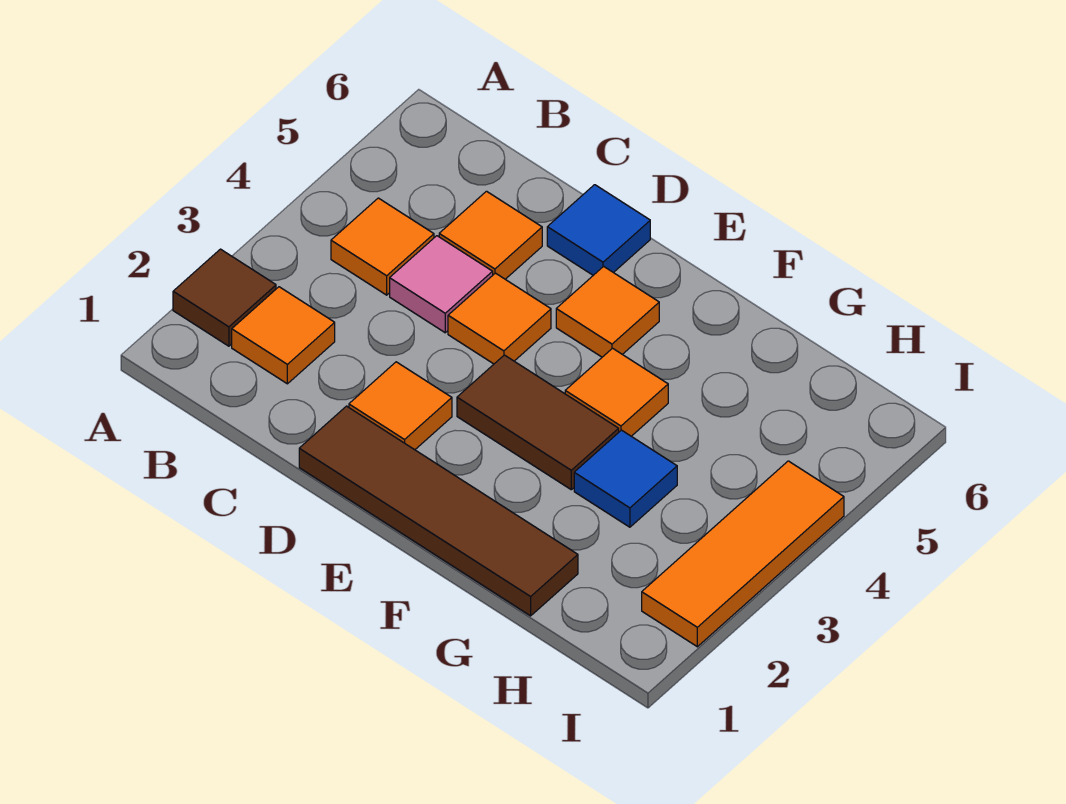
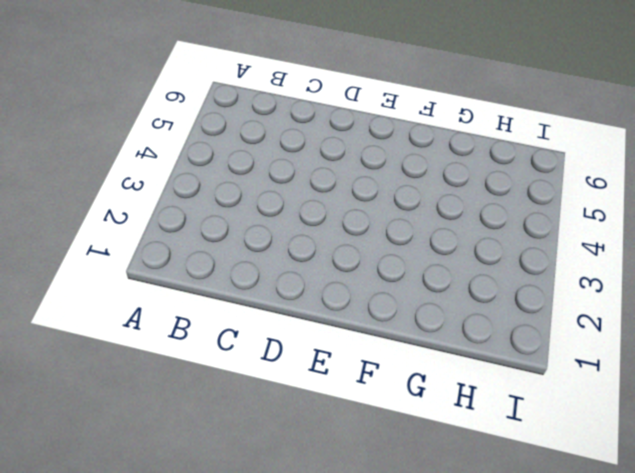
none -> brown tile A2 level 1
none -> orange tile B2 level 1
none -> orange tile B4 level 1

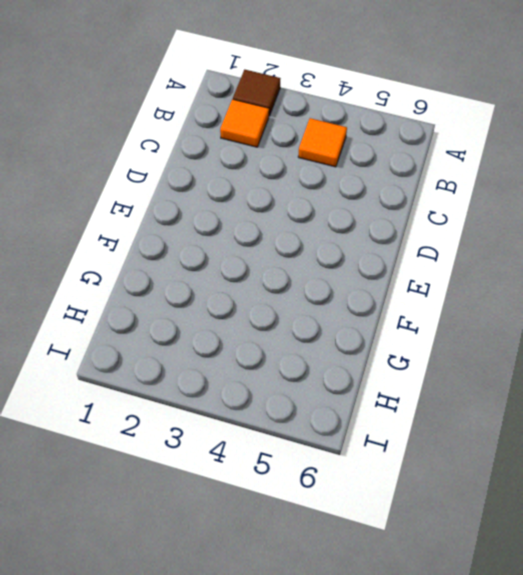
none -> pink tile C4 level 1
none -> orange tile C5 level 1
none -> brown tile D1:G1 level 1

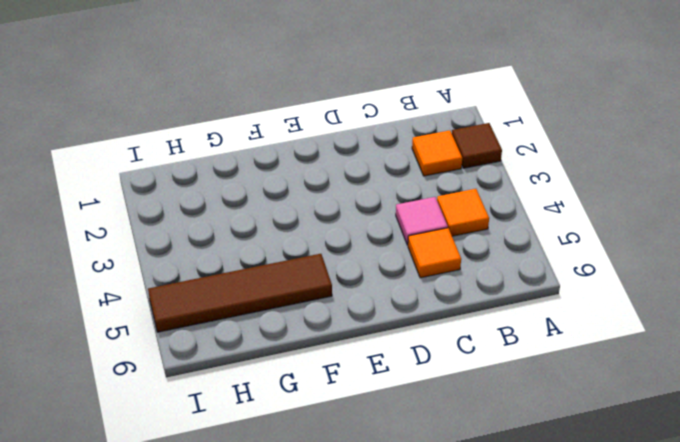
brown tile F5:I5 level 1 -> brown tile D1:G1 level 1
none -> orange tile D2 level 1
none -> orange tile D4 level 1
none -> blue tile D6 level 1

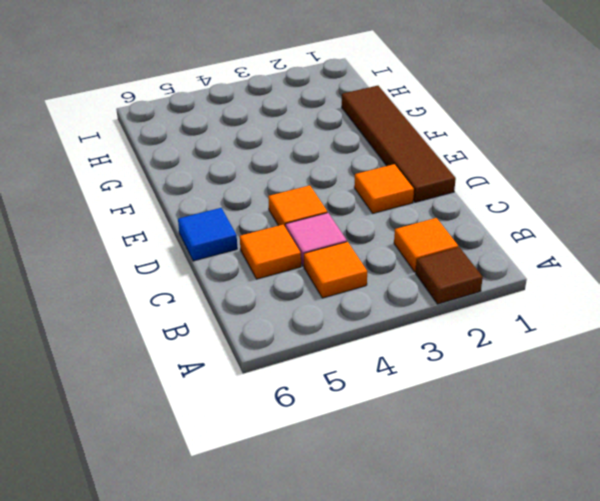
none -> brown tile E3:F3 level 1
none -> orange tile E5 level 1
none -> orange tile F4 level 1

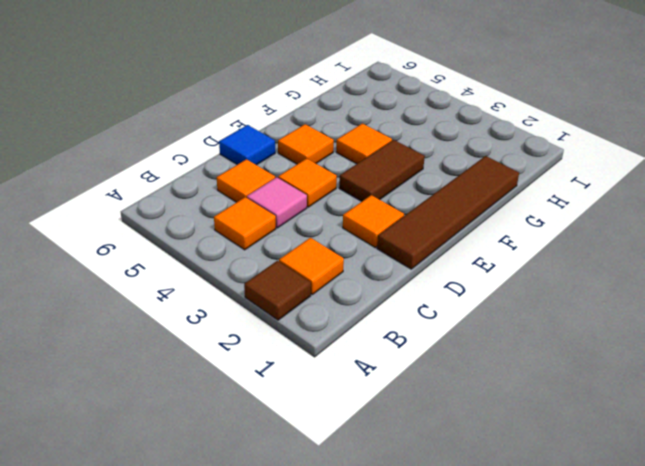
none -> blue tile G3 level 1
none -> orange tile I2:I4 level 1

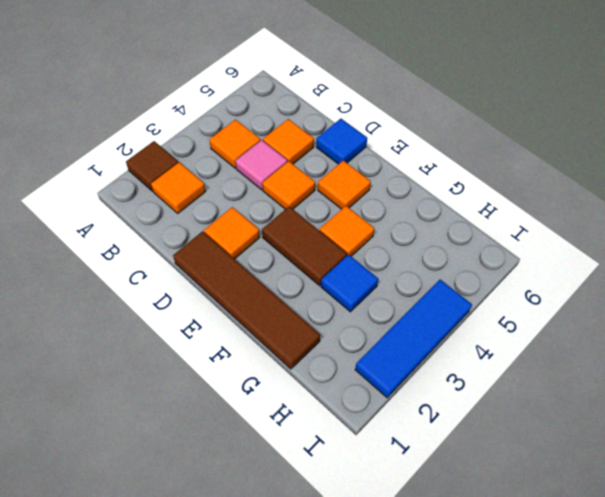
blue tile I2:I4 level 1 -> orange tile I2:I4 level 1

